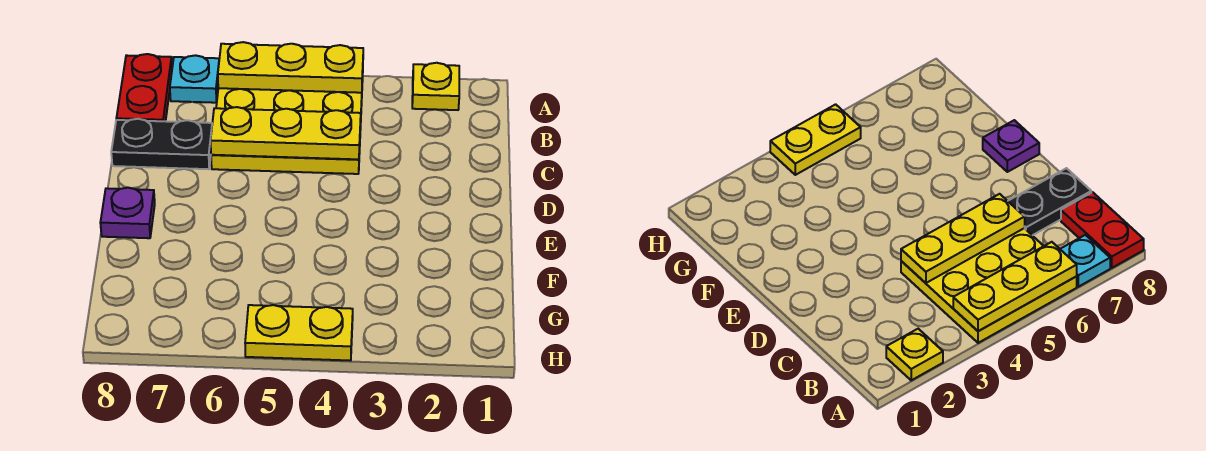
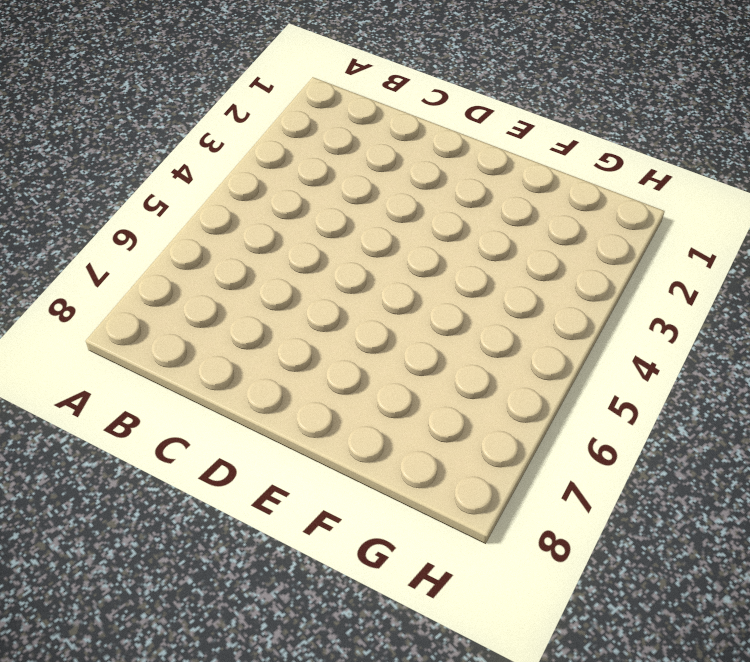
none -> yellow plate A2 level 1
none -> yellow plate A4:C6 level 1

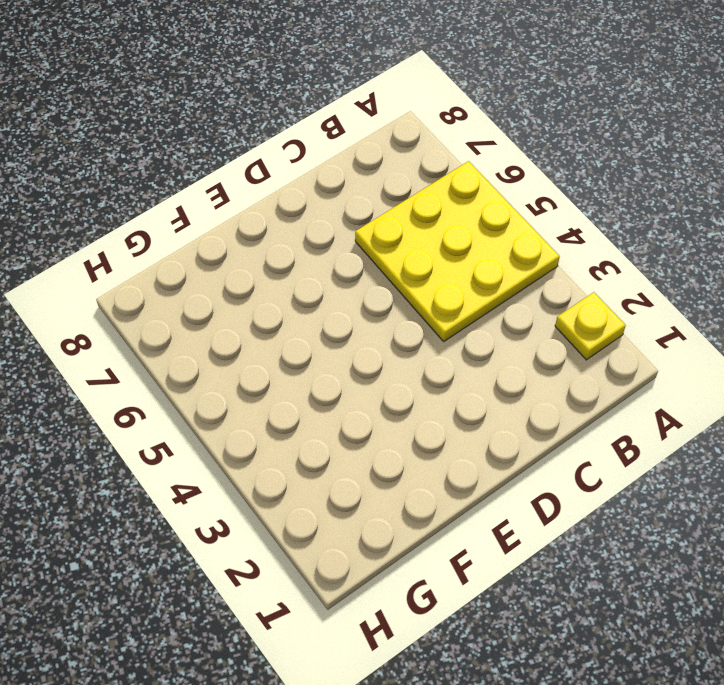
none -> cyan plate A7 level 1
none -> red plate A8:B8 level 1

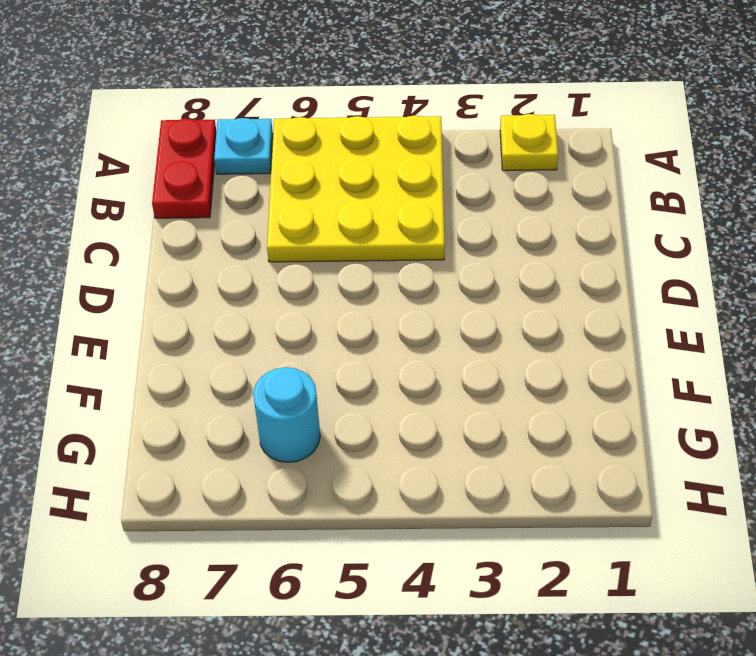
cyan round brick G6 level 1 -> none
none -> black plate C7:C8 level 1
none -> purple plate E8 level 1

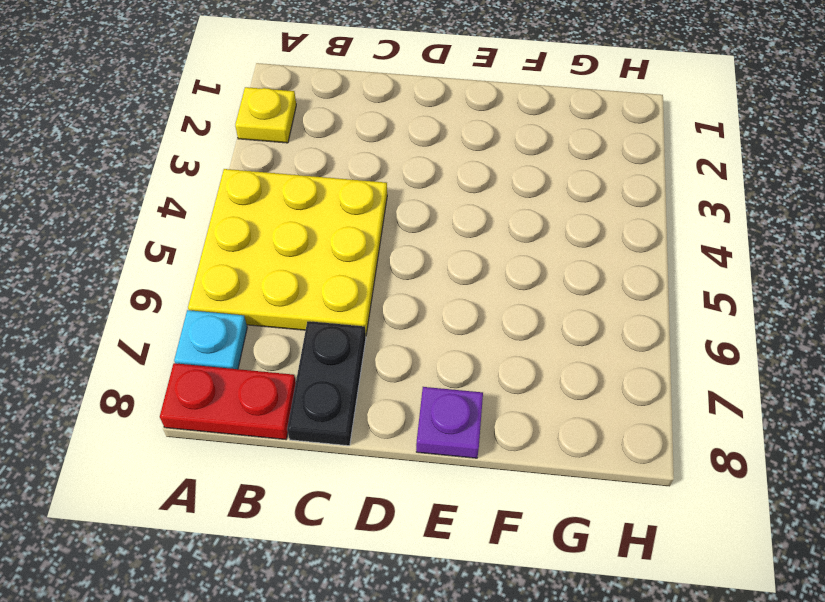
none -> yellow plate H4:H5 level 1
none -> yellow plate A4:A6 level 2

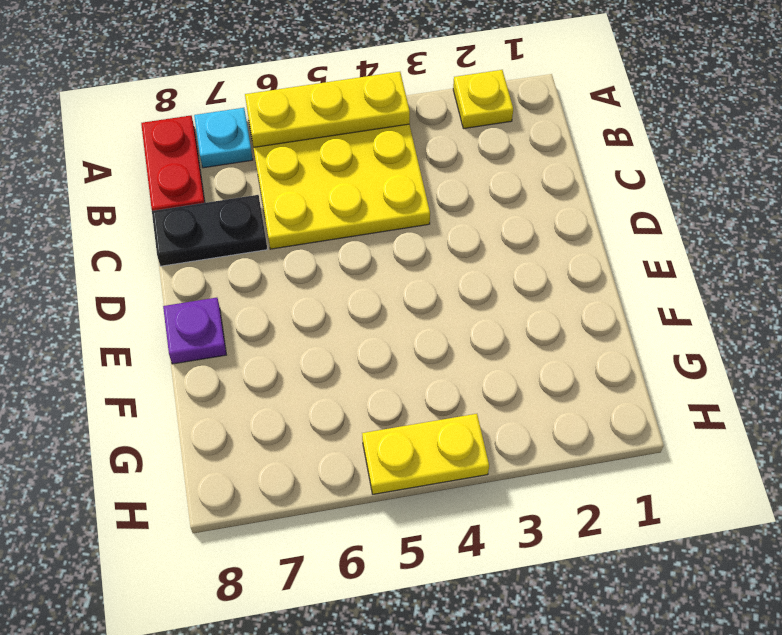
none -> yellow plate C4:C6 level 2

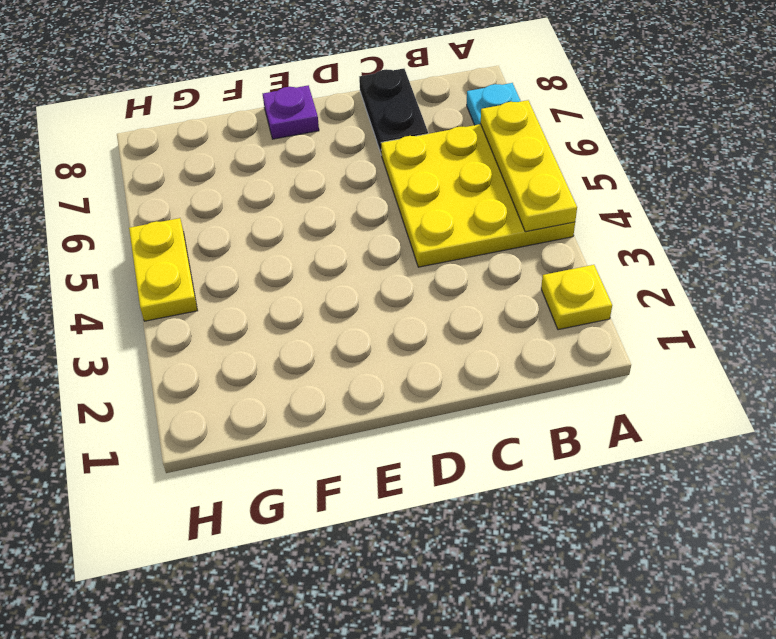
none -> red plate A8:B8 level 1
none -> yellow plate C4:C6 level 2

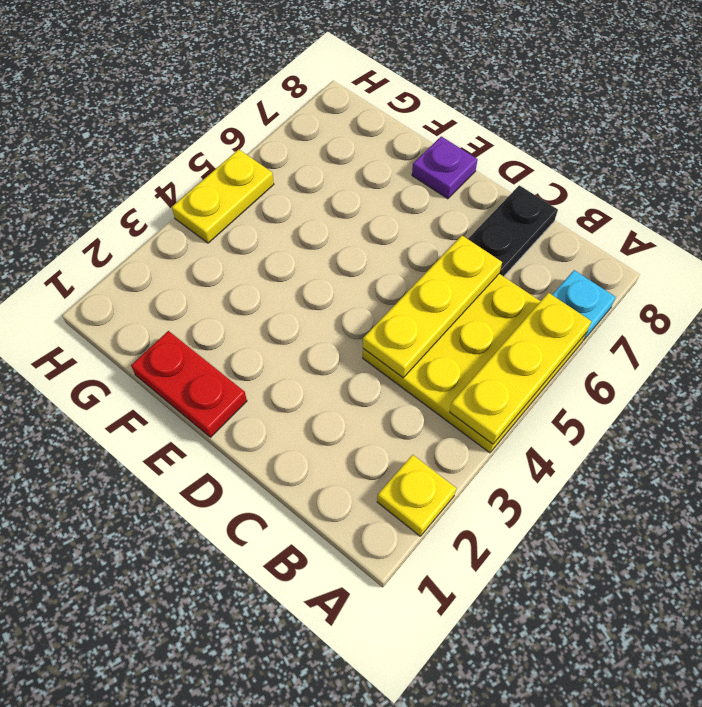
red plate E1:F1 level 1 -> red plate A8:B8 level 1

